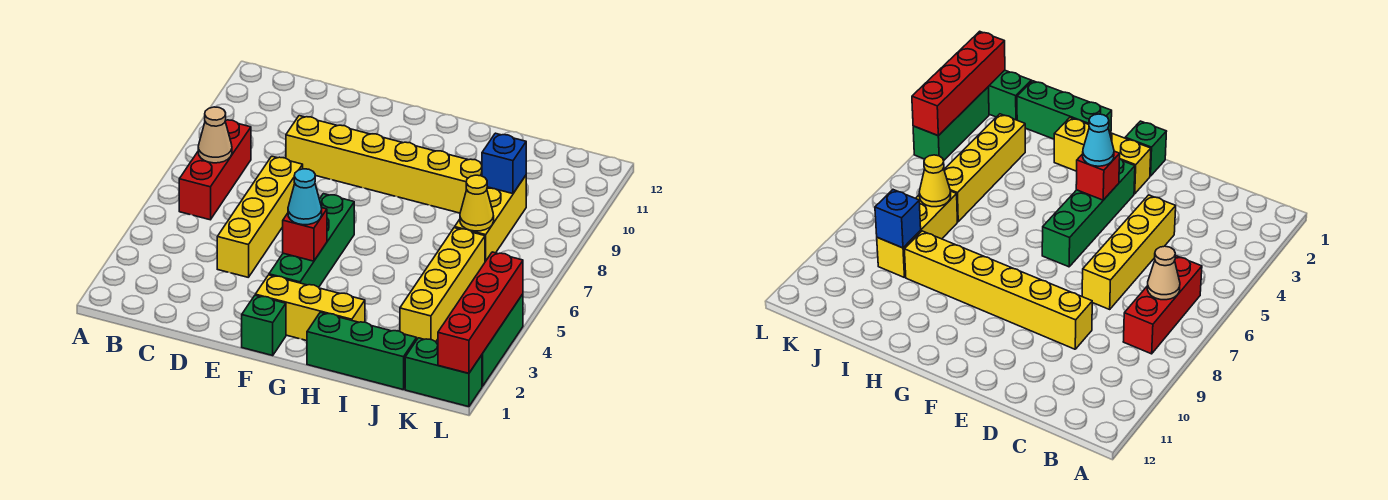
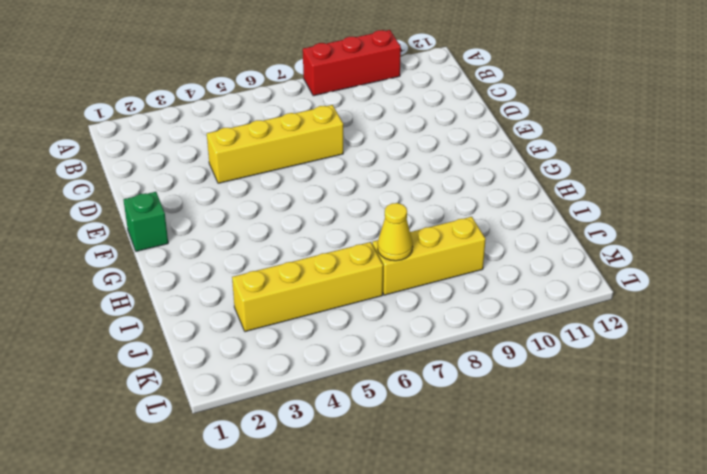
red brick A8:A10 level 1 -> red brick B6:B8 level 1
none -> yellow brick D9:I9 level 1
none -> yellow brick F2:H2 level 1
none -> green brick F3:F6 level 1

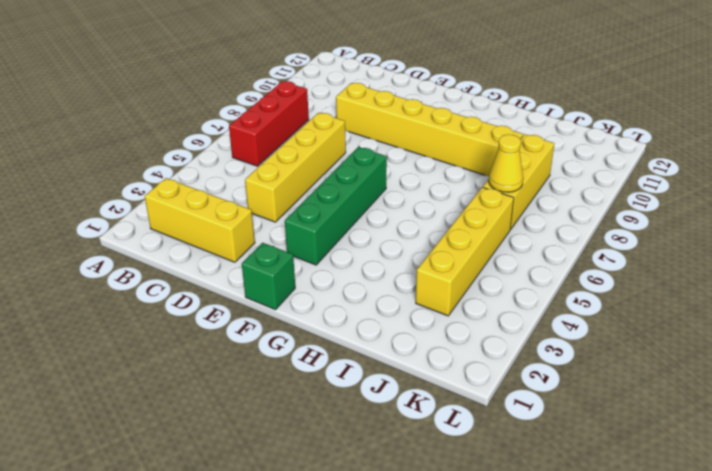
yellow brick B2:D2 level 1 -> yellow brick F2:H2 level 1
none -> green brick H1:J1 level 1
none -> green brick K1:L1 level 1
none -> green brick L2:L4 level 1

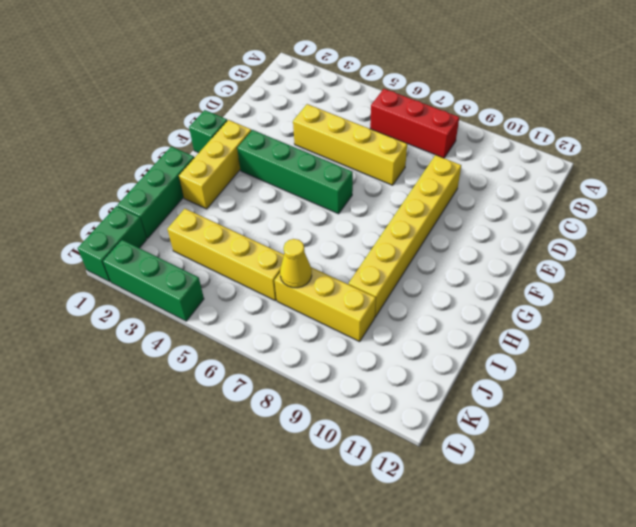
none -> tan cone B7 level 2
none -> red brick F4 level 2
none -> blue brick J9 level 2

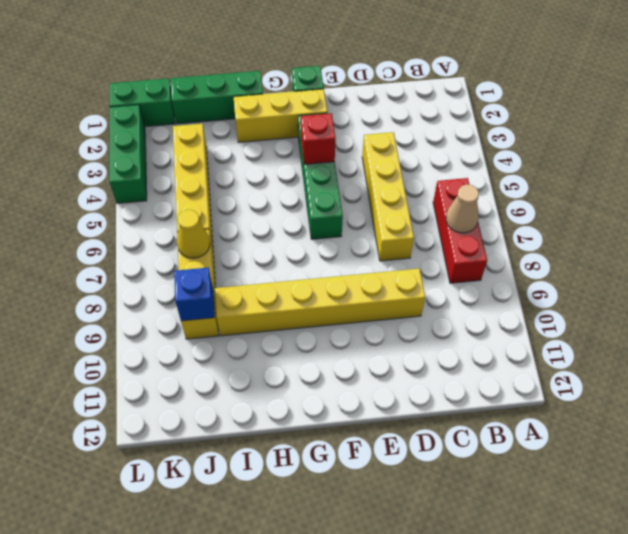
none -> red brick L1:L4 level 2
none -> cyan cone F4 level 3

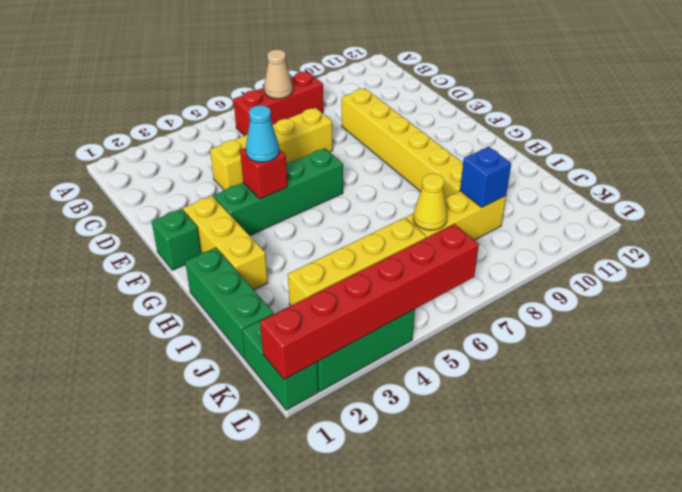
red brick L1:L6 level 2 -> red brick L1:L4 level 2

